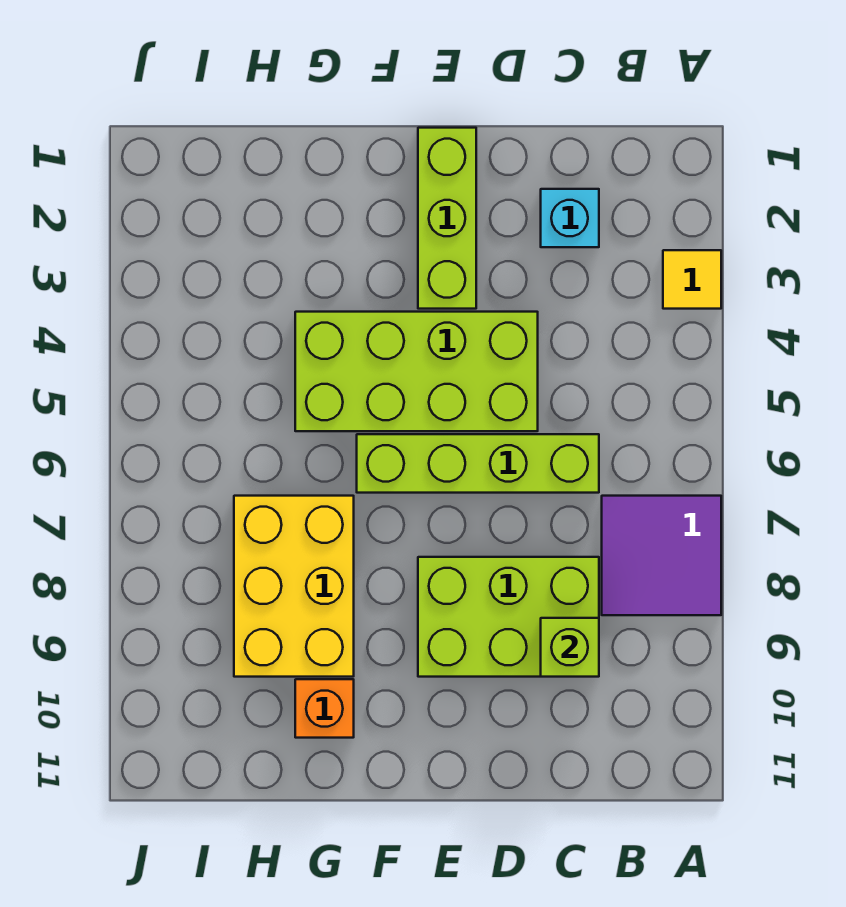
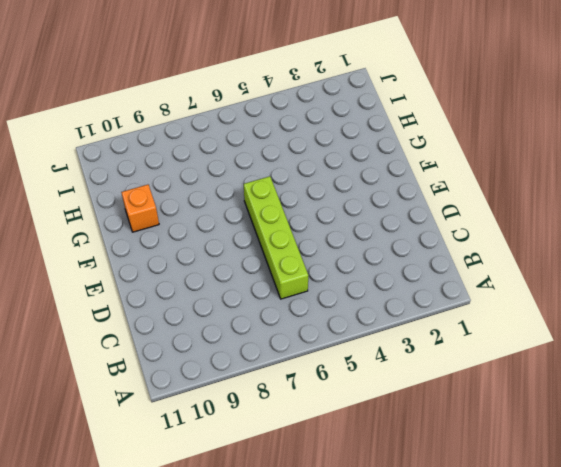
none -> yellow tile A3 level 1
none -> purple tile A7:B8 level 1

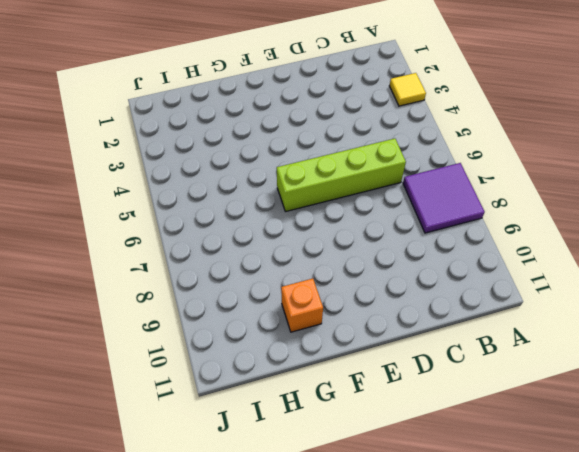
none -> cyan brick C2 level 1
none -> lime brick C8:E9 level 1

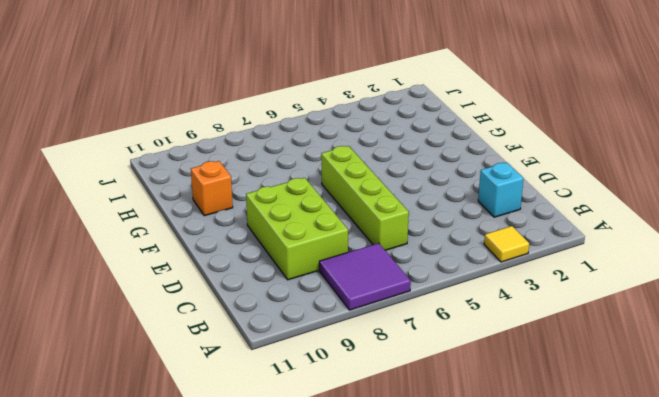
none -> lime brick D4:G5 level 1
none -> lime brick E1:E3 level 1

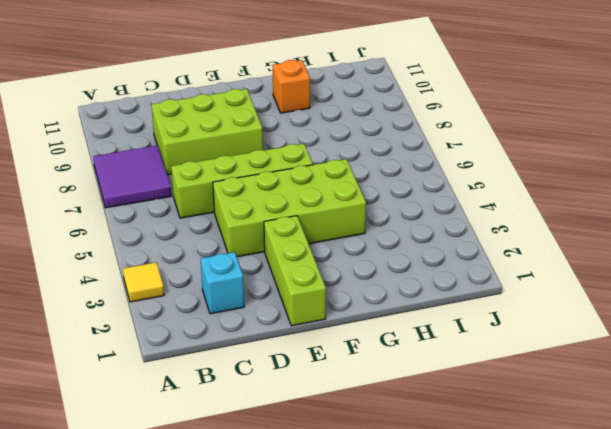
none -> yellow brick G7:H9 level 1
none -> lime brick C9 level 2

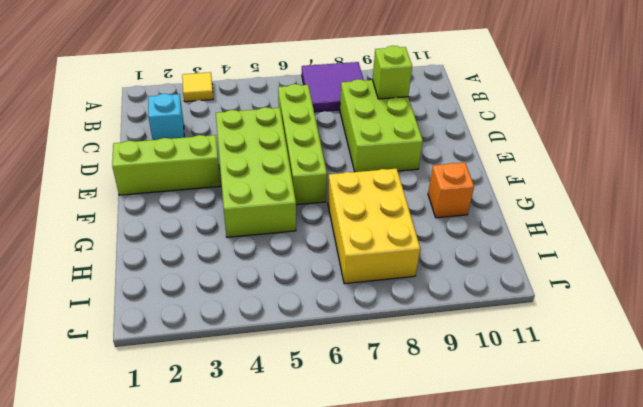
yellow brick G7:I8 level 1 -> yellow brick G7:H9 level 1

